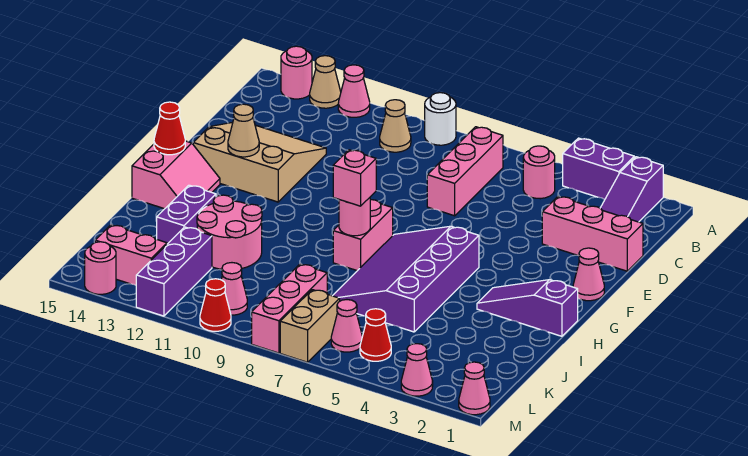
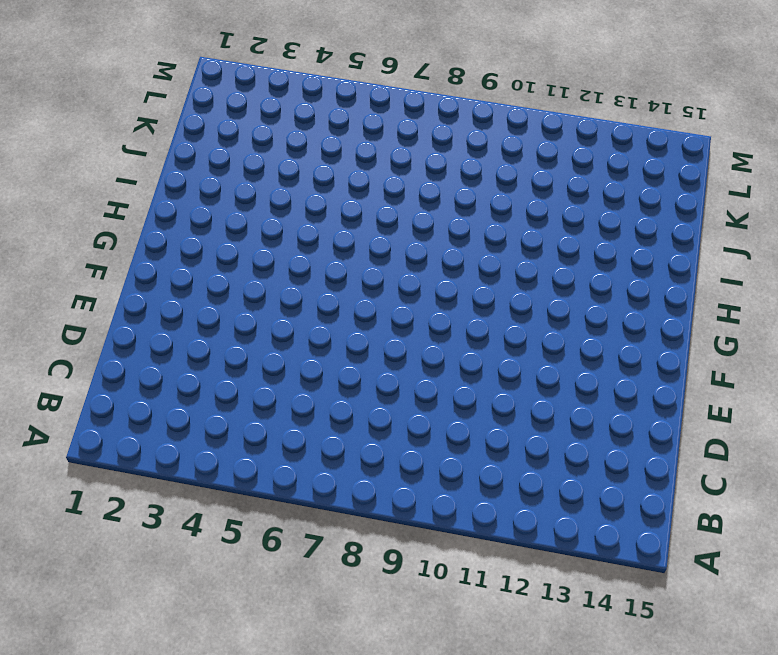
none -> purple slope A2:C2 level 1 top A
none -> purple brick A3:A4 level 1
none -> white round brick A9 level 1
none -> pink cone A12 level 1

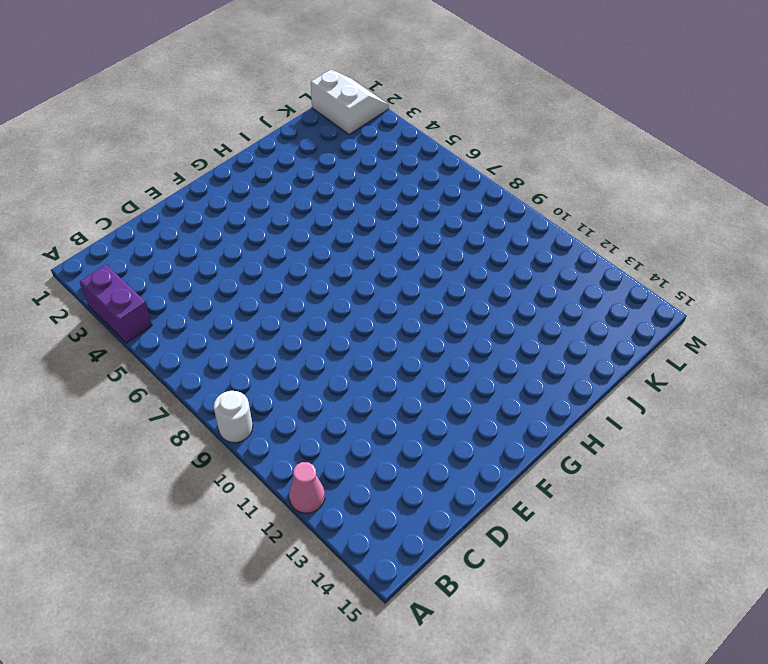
white slope L1:M2 level 1 top L -> pink cone M1 level 1
none -> purple slope A2:C2 level 1 top A
none -> tan cone A13 level 1
none -> pink round brick A14 level 1
none -> pink round brick B5 level 1

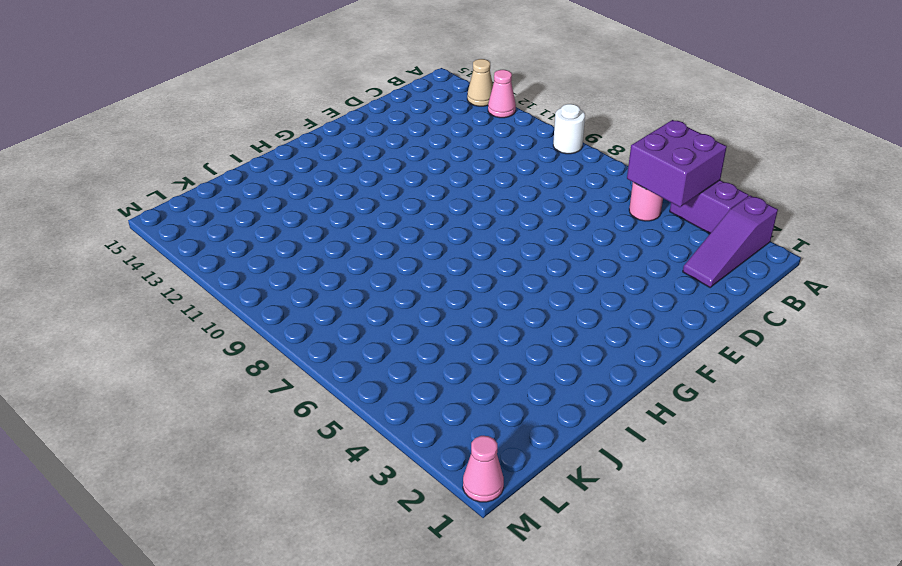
purple brick A4:B5 level 2 -> none
none -> pink round brick A14 level 1
none -> pink brick B7:D7 level 1
none -> tan cone B10 level 1
none -> pink brick D1:D3 level 1

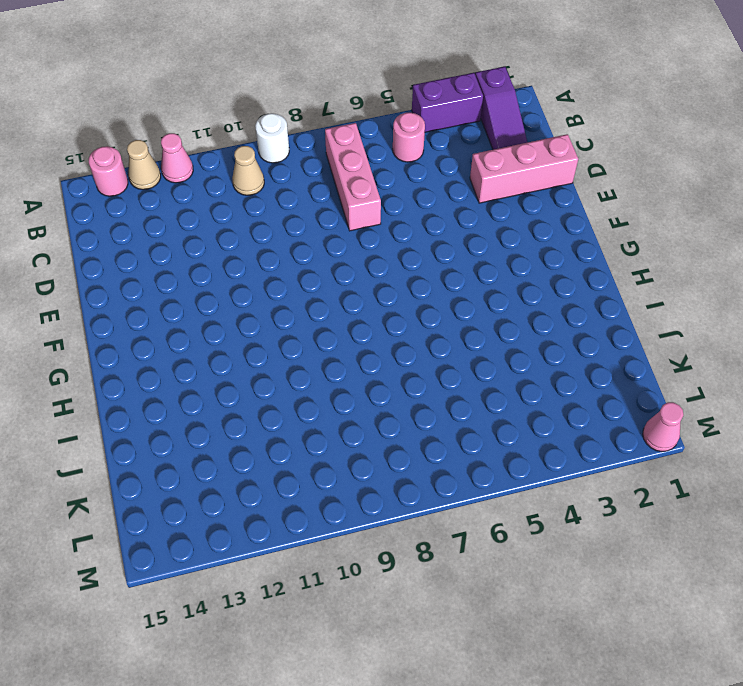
none -> tan slope D12:F14 level 1 top F
none -> pink cone F1 level 1
none -> purple slope G5:J7 level 1 top 5
none -> pink brick G8:H8 level 1

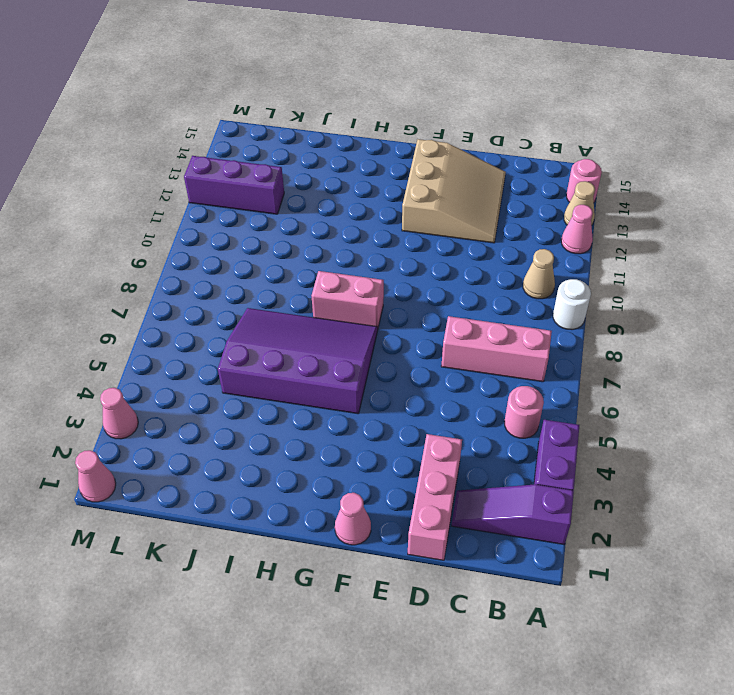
none -> pink slope G14:H15 level 1 top 15
none -> purple slope H1:H3 level 1 top 1
none -> pink round brick I11:J12 level 1
none -> purple brick I13:J13 level 1

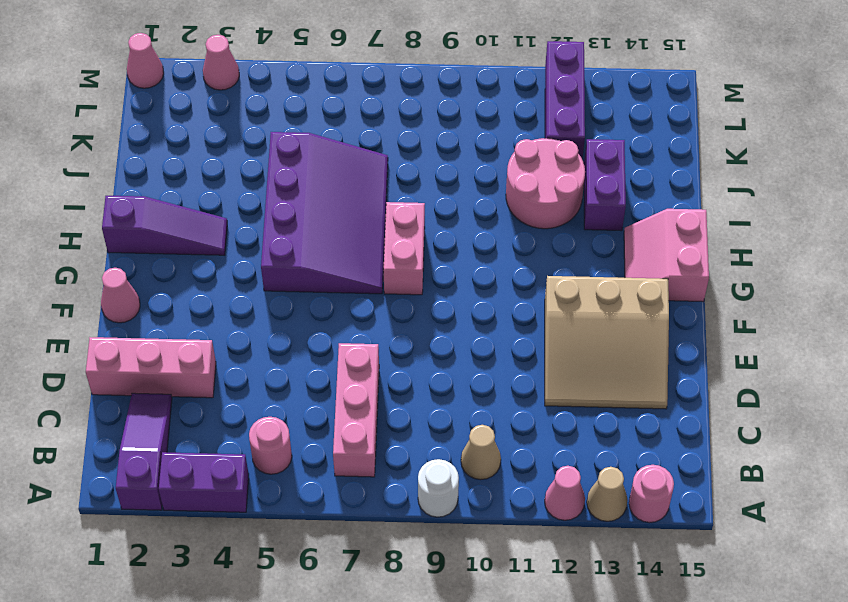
none -> pink brick K8:M8 level 1
none -> red cone L5 level 1
none -> pink cone L6 level 1
none -> tan brick L7:M7 level 1

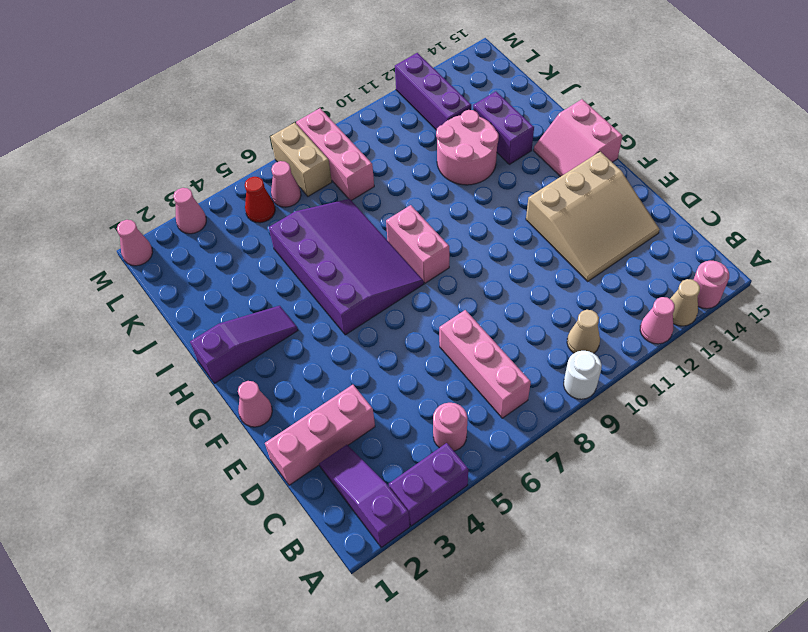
none -> pink cone L10 level 1
none -> pink brick L13:L14 level 1
none -> red cone M10 level 1
none -> pink round brick M14 level 1

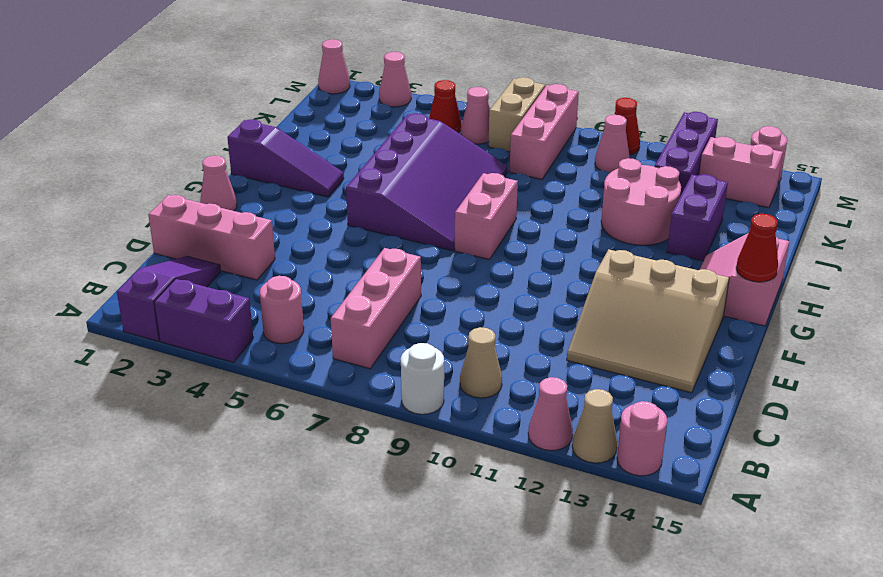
none -> tan cone F13 level 2
none -> pink round brick H8 level 2
none -> pink brick H8 level 3

